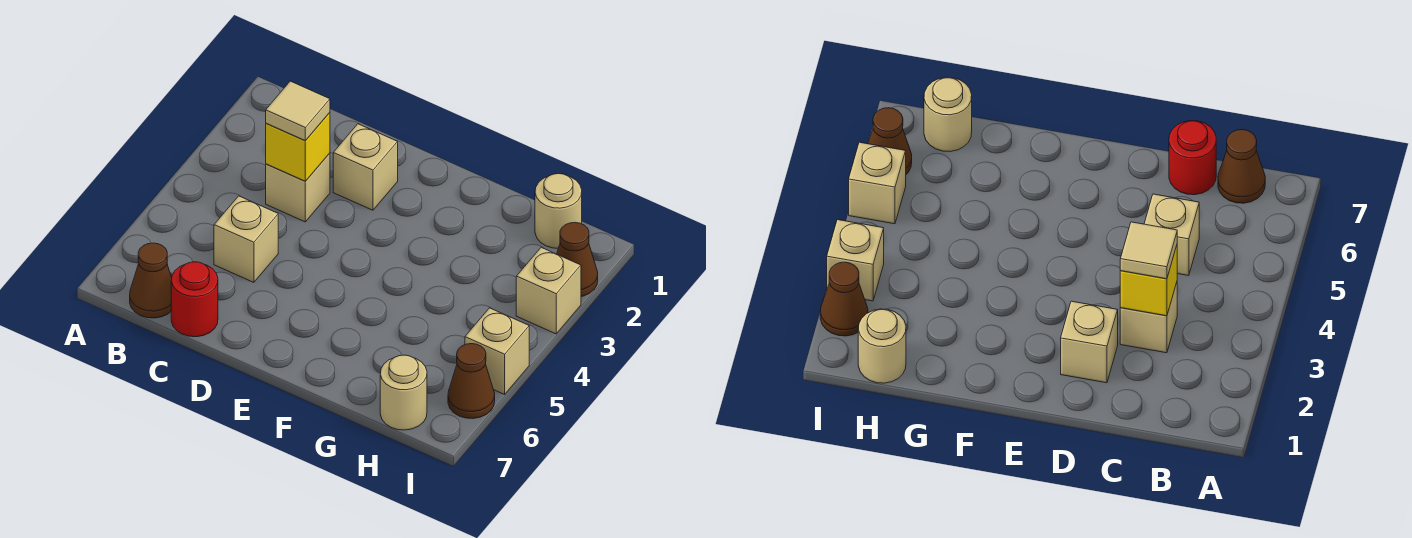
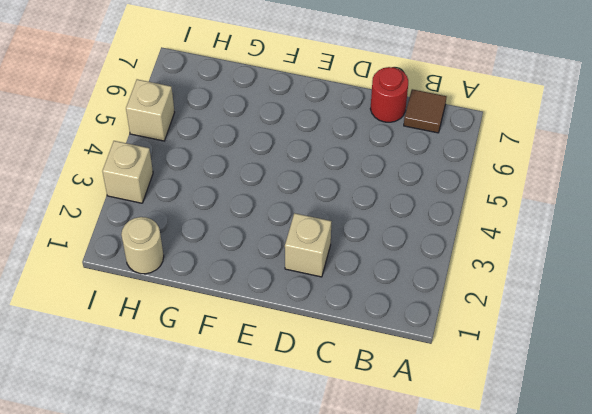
brown tile B7 level 1 -> brown cone B7 level 1
none -> tan brick C3 level 1
none -> tan brick C5 level 1
none -> tan round brick H7 level 1

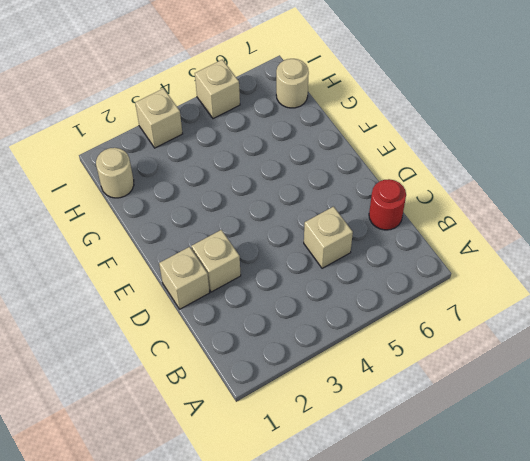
tan brick D1 level 1 -> tan brick C3 level 1
none -> brown cone B7 level 1
none -> brown cone I2 level 1
none -> brown cone I6 level 1

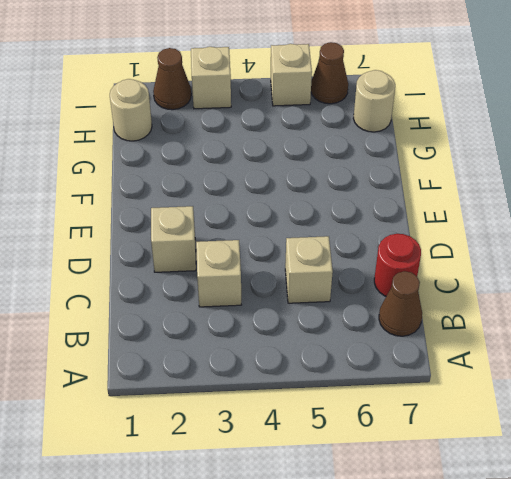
none -> yellow brick C3 level 2
none -> tan tile C3 level 3

